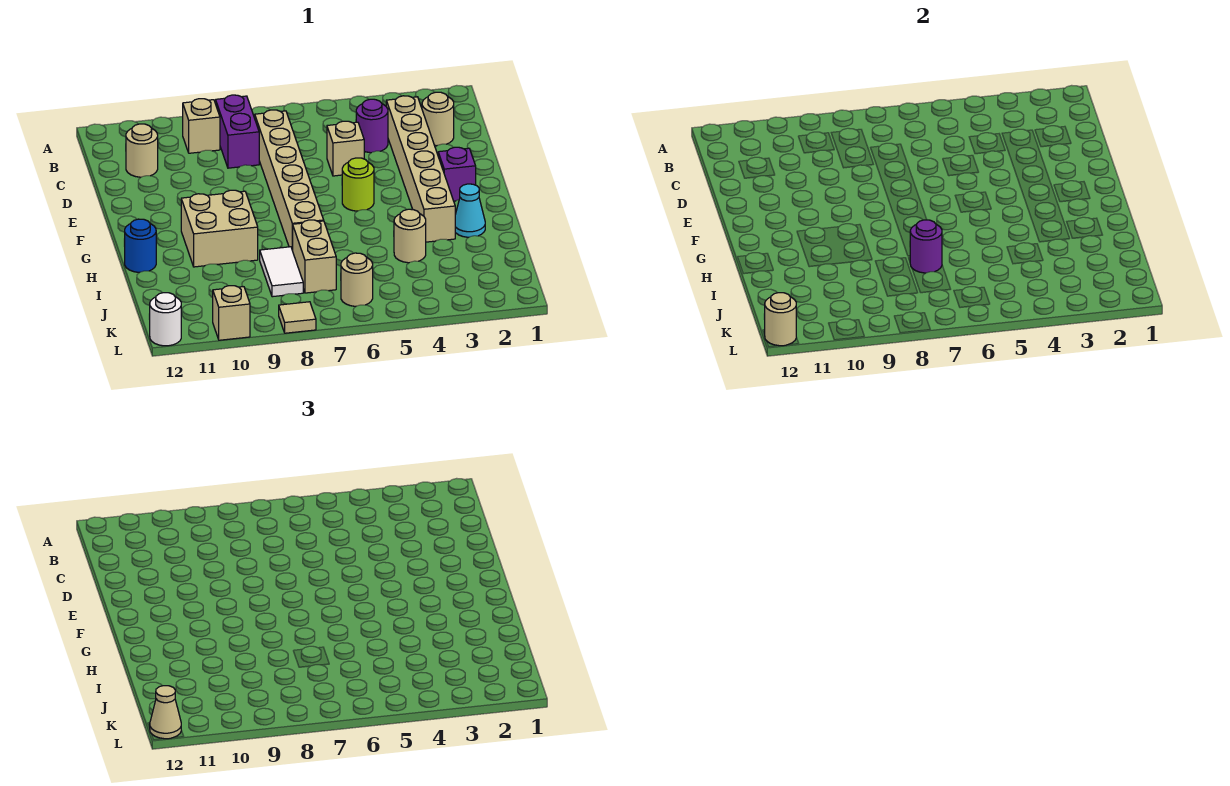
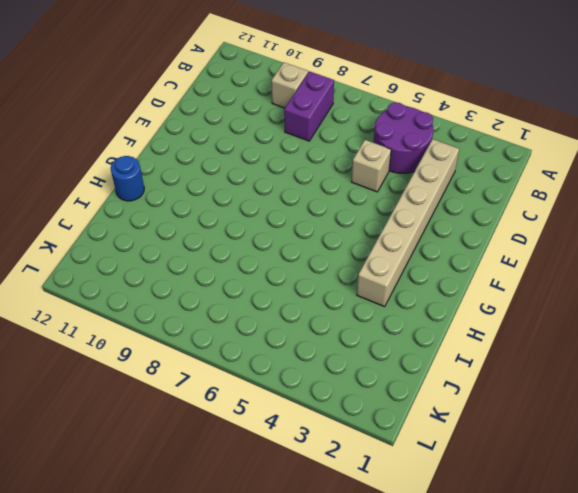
purple round brick B4:C5 level 1 -> purple round brick C4 level 1
none -> tan round brick C2 level 1
none -> tan brick C7:H7 level 1
none -> tan round brick C11 level 1

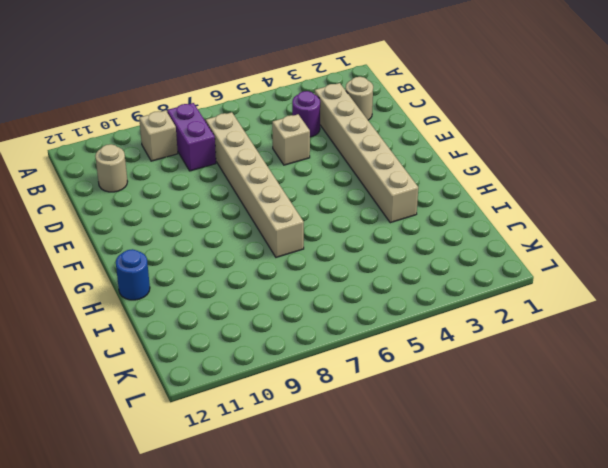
none -> purple brick F2 level 1
none -> lime round brick F5 level 1
none -> tan brick G9:H10 level 1

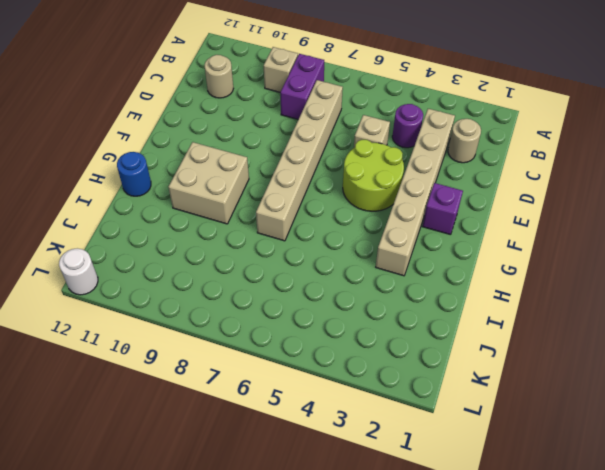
lime round brick E4:F5 level 1 -> lime round brick F5 level 1
none -> cyan cone H2 level 1
none -> tan round brick I4 level 1
none -> tan brick I7:J7 level 1

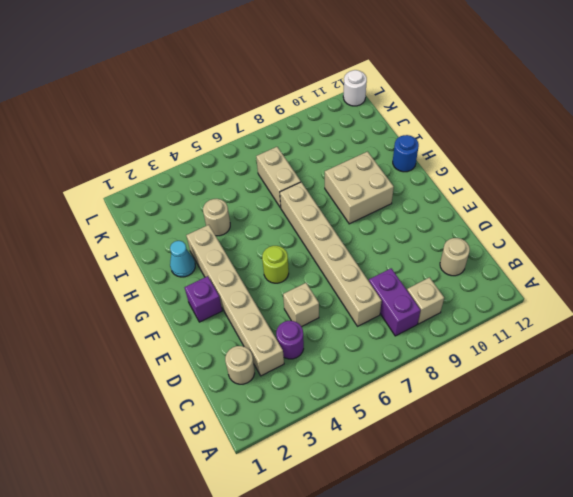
none -> white tile I8:J8 level 1
none -> tan round brick K6 level 1
none -> tan tile L8 level 1

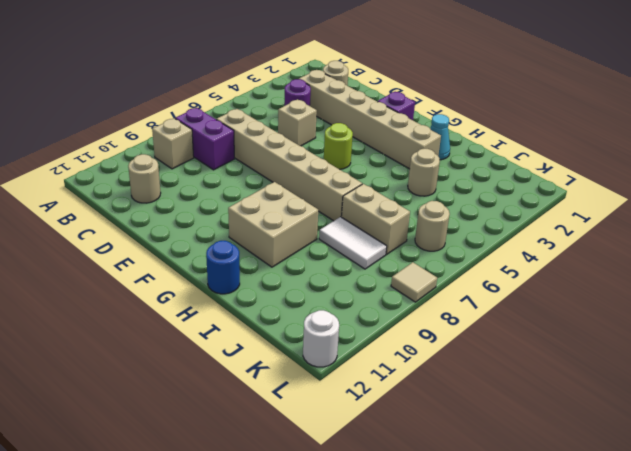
none -> tan brick L10 level 1
none -> purple round brick I7 level 2
none -> tan round brick L12 level 2

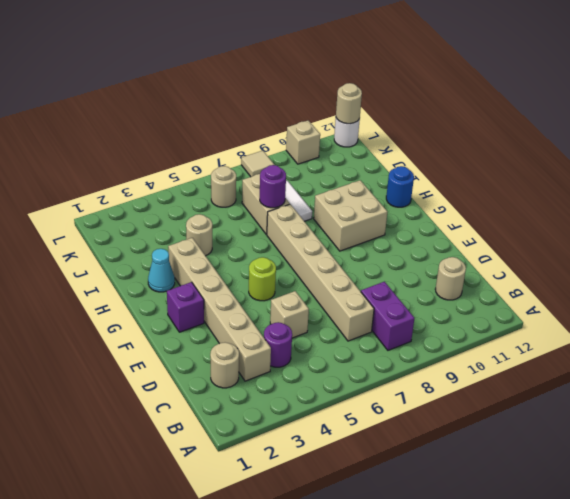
none -> tan brick B9 level 1
none -> tan cone L12 level 3

